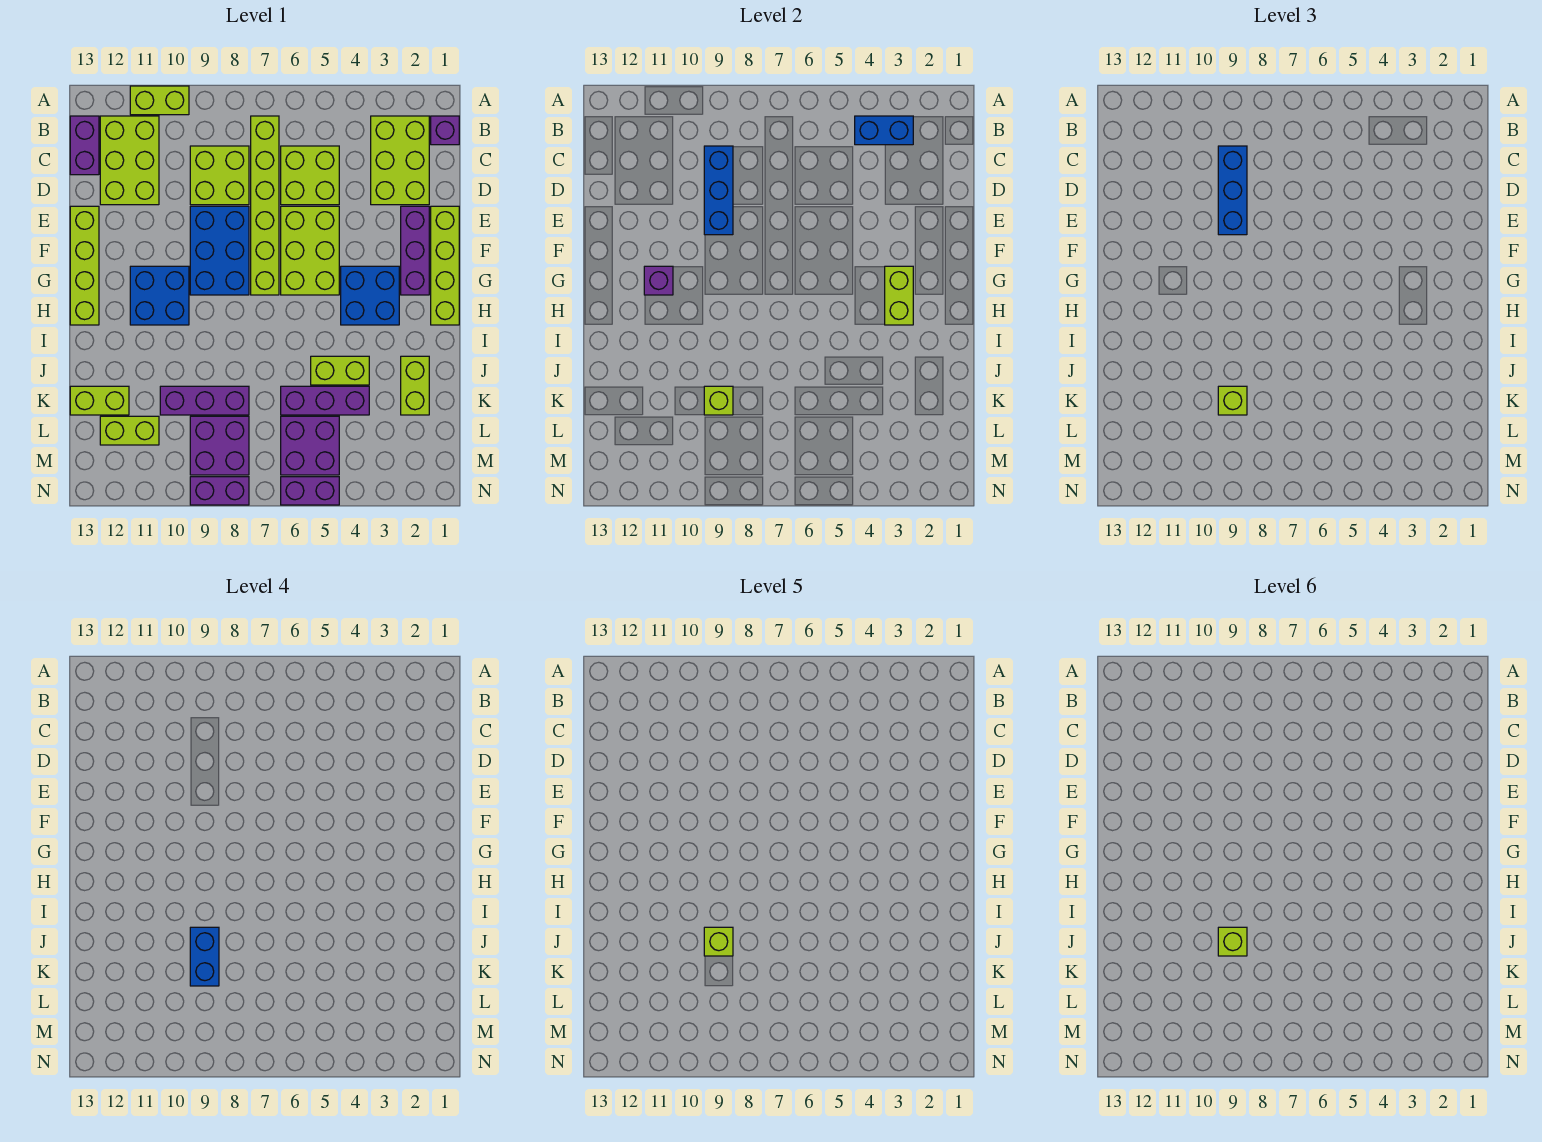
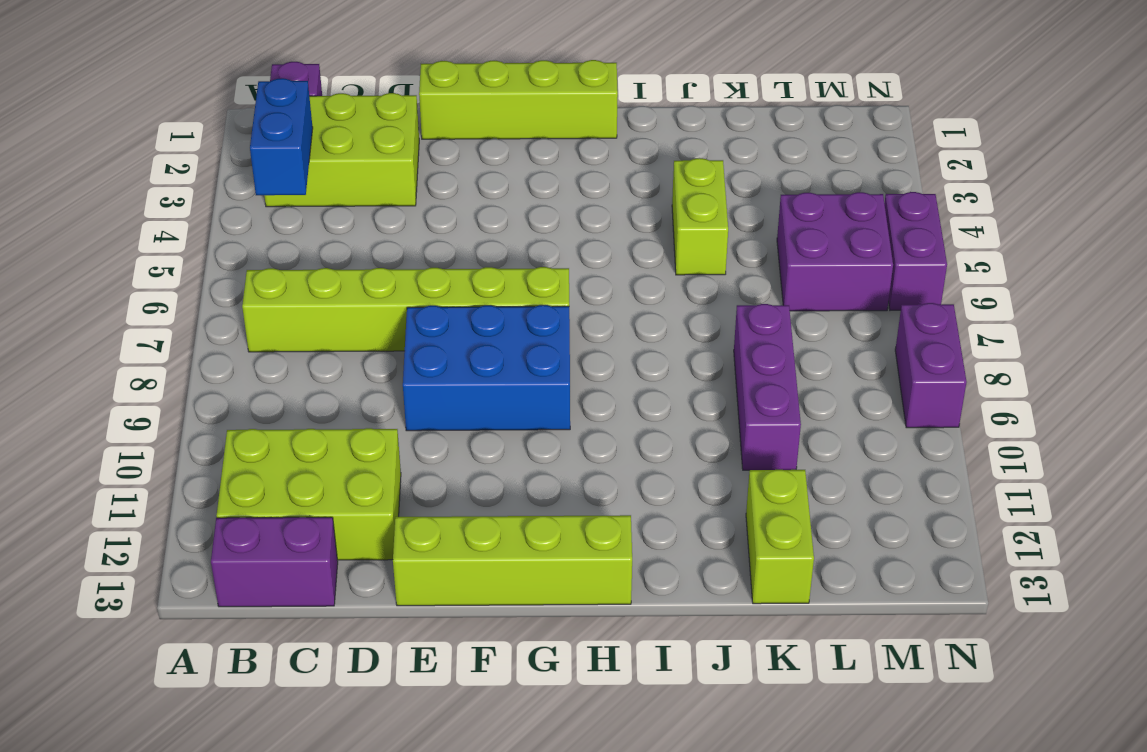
none -> lime brick A10:A11 level 1
none -> lime brick C5:D6 level 1
none -> lime brick C8:D9 level 1
none -> purple brick E2:G2 level 1

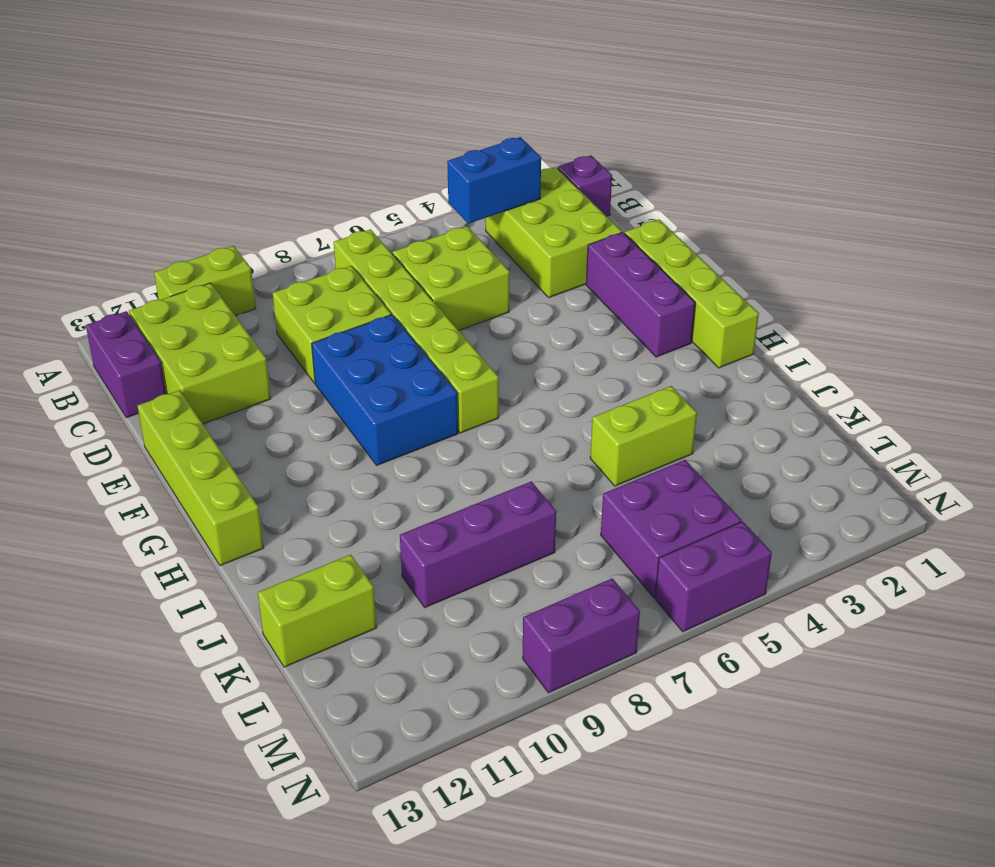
none -> lime brick E5:G6 level 1
none -> blue brick G3:H4 level 1
none -> blue brick G10:H11 level 1
none -> lime brick J2:K2 level 1

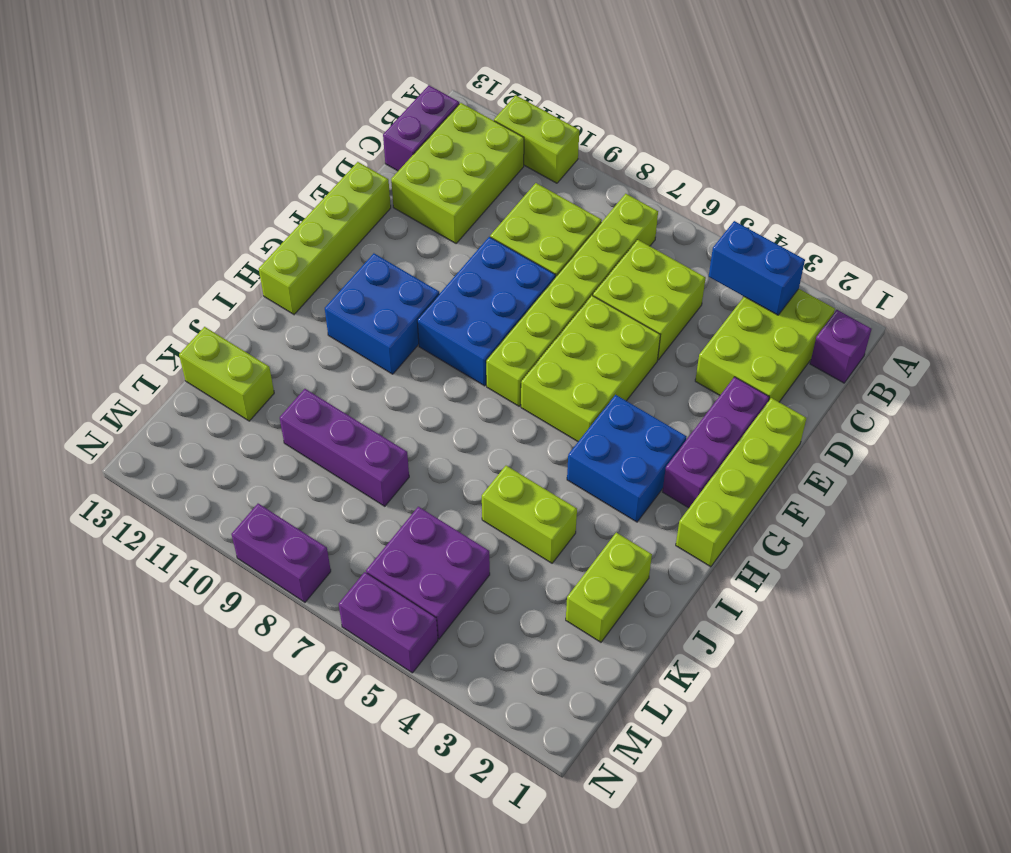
none -> purple brick K4:K6 level 1
none -> purple brick L8:M9 level 1
none -> lime brick L11:L12 level 1
none -> blue brick C9:E9 level 2

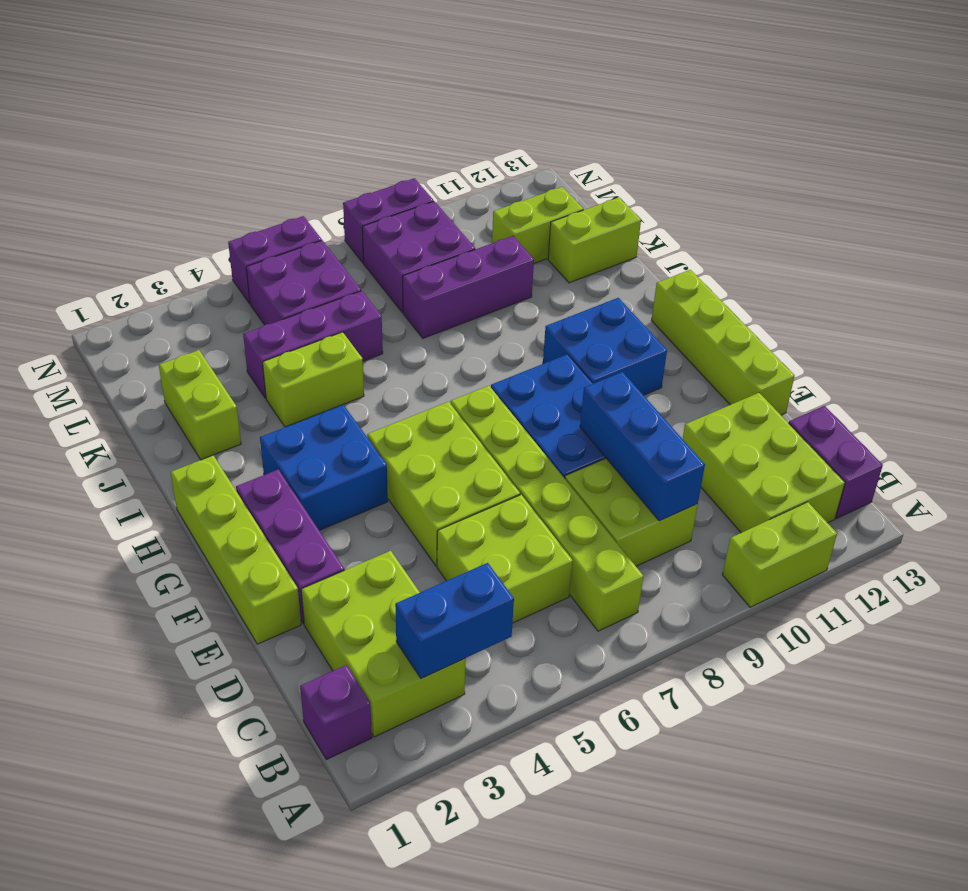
none -> lime brick G3:H3 level 2
none -> purple brick G11 level 2
none -> lime brick K9 level 2
none -> blue brick C9:E9 level 3

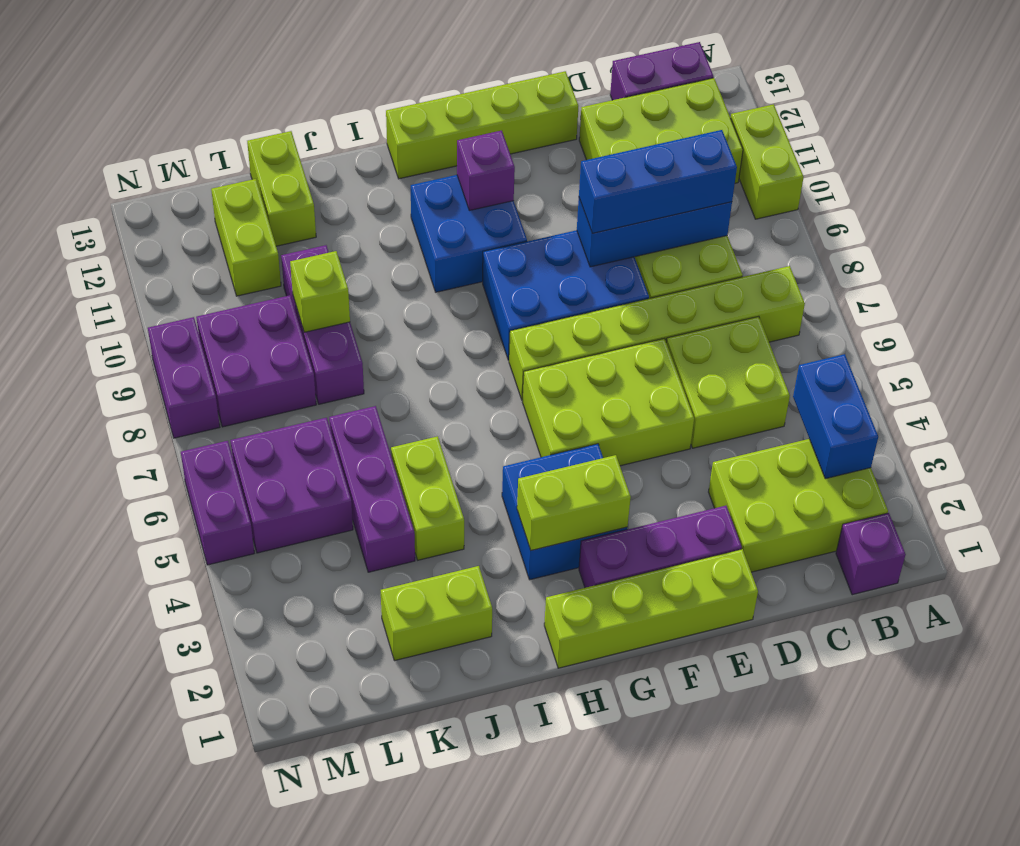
none -> lime brick K9 level 3
none -> blue brick J9:K9 level 4
none -> lime brick J9 level 5
none -> lime brick J9 level 6

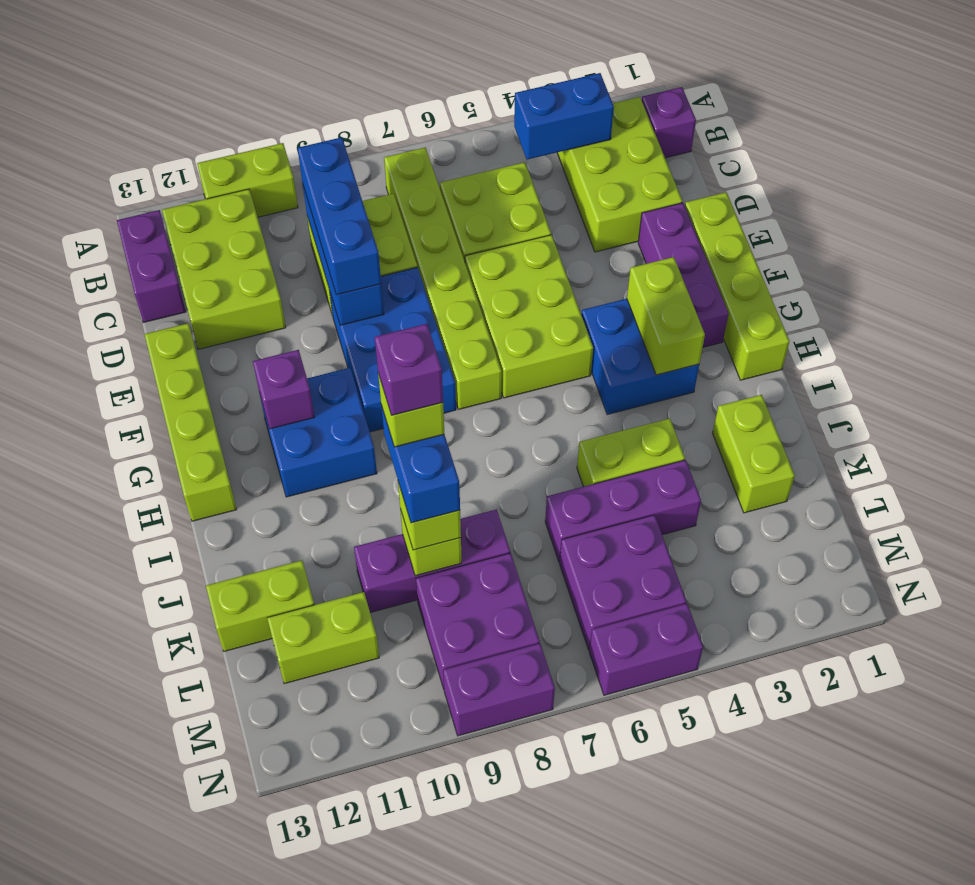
purple brick J9 level 6 -> lime brick J9 level 6

